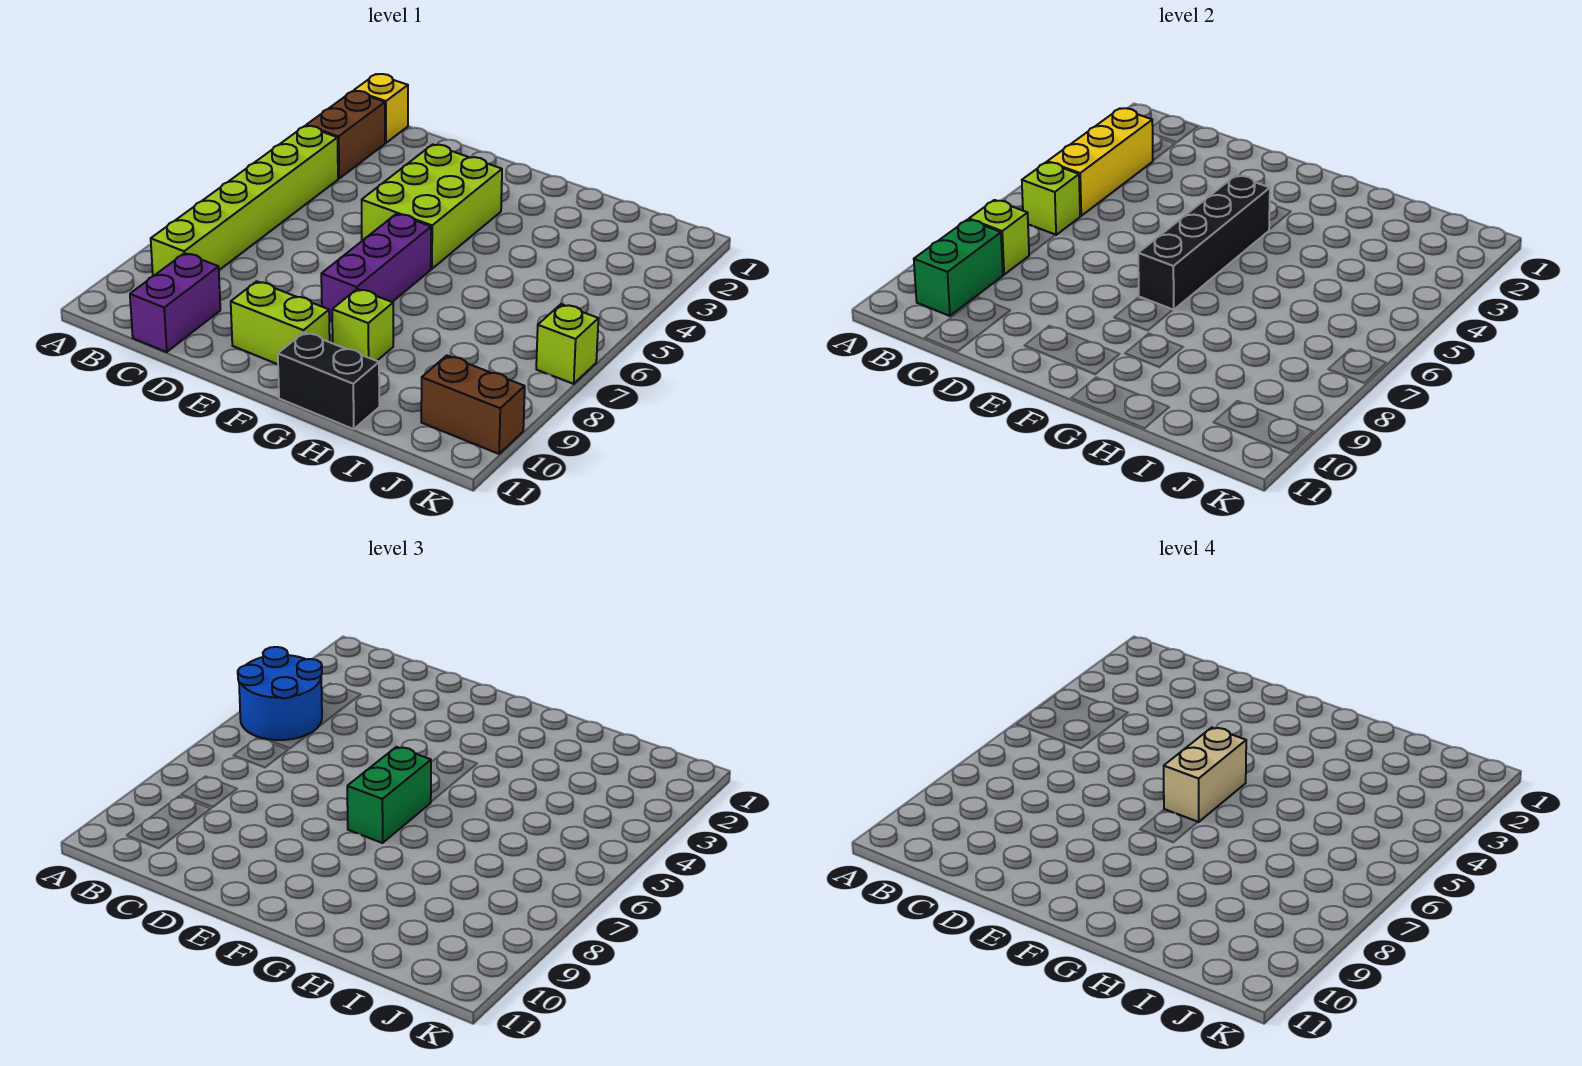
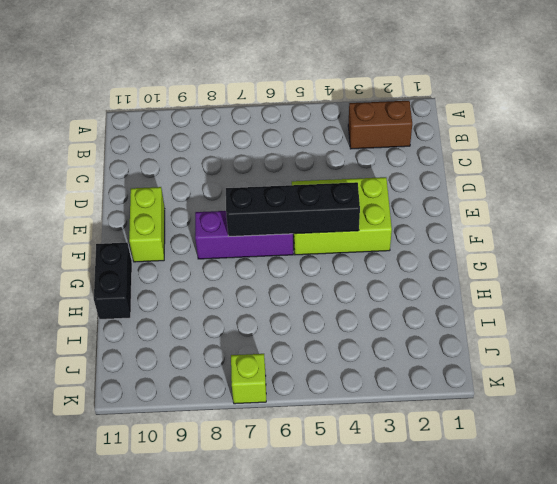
none -> yellow brick B1 level 1
none -> lime brick B4:B9 level 1
none -> purple brick C10:C11 level 1

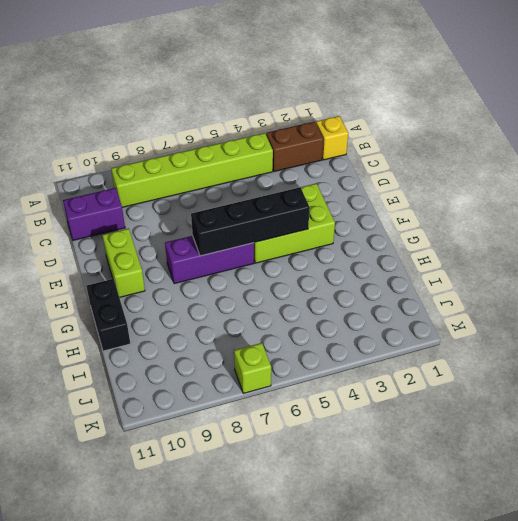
none -> lime brick G9 level 1
none -> brown brick J10:K10 level 1
none -> yellow brick B3:B5 level 2

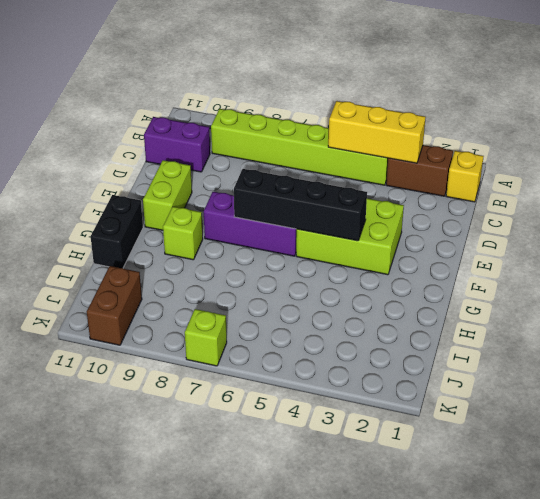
none -> lime brick B6 level 2
none -> lime brick B8 level 2
none -> green brick B9:B10 level 2

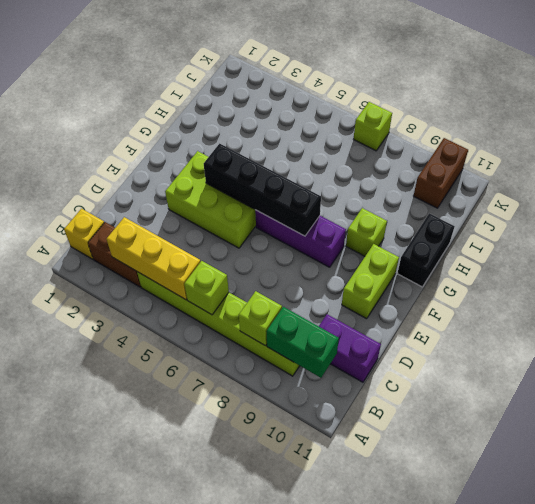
none -> blue round brick A4:B5 level 3
none -> green brick F6:F7 level 3
none -> tan brick F5:F6 level 4

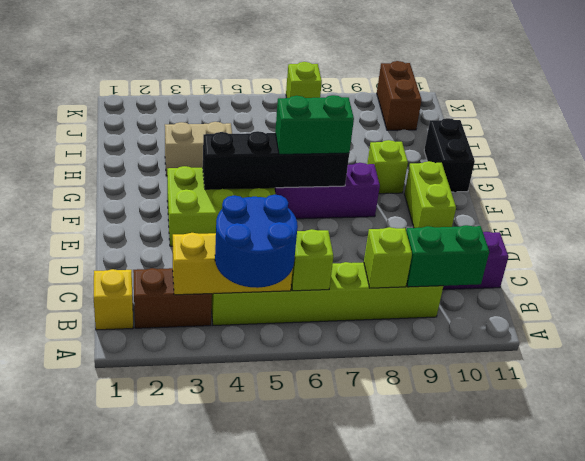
tan brick H3:H4 level 1 -> tan brick F5:F6 level 4

